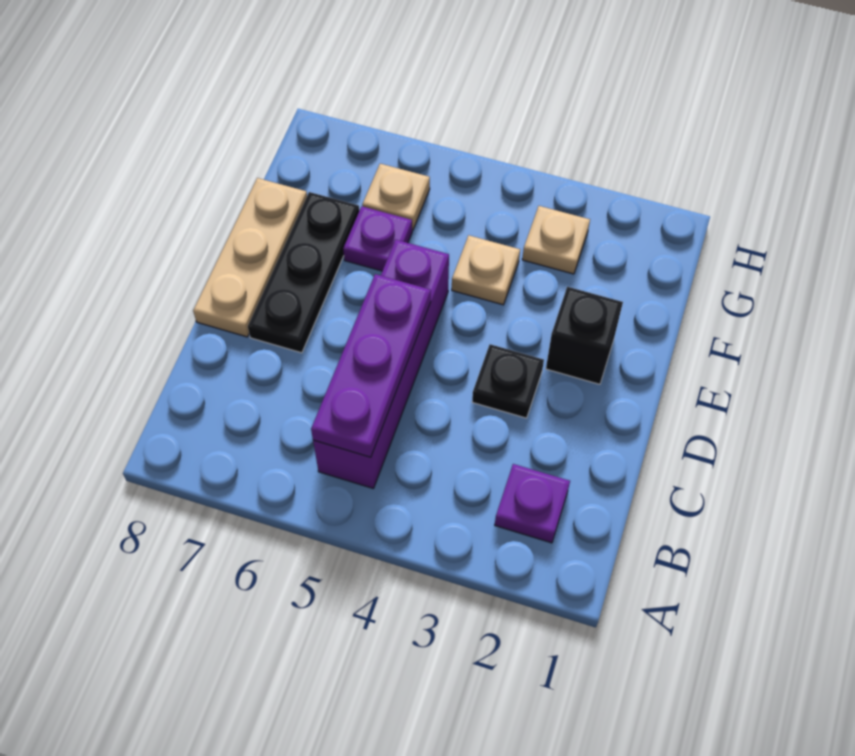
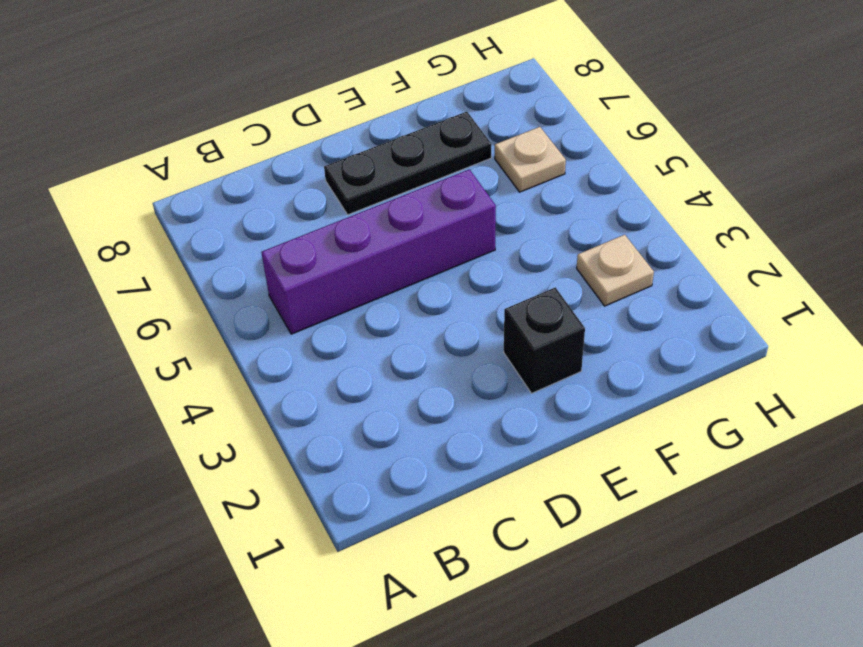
none -> purple plate B2 level 1
none -> black plate D3 level 1

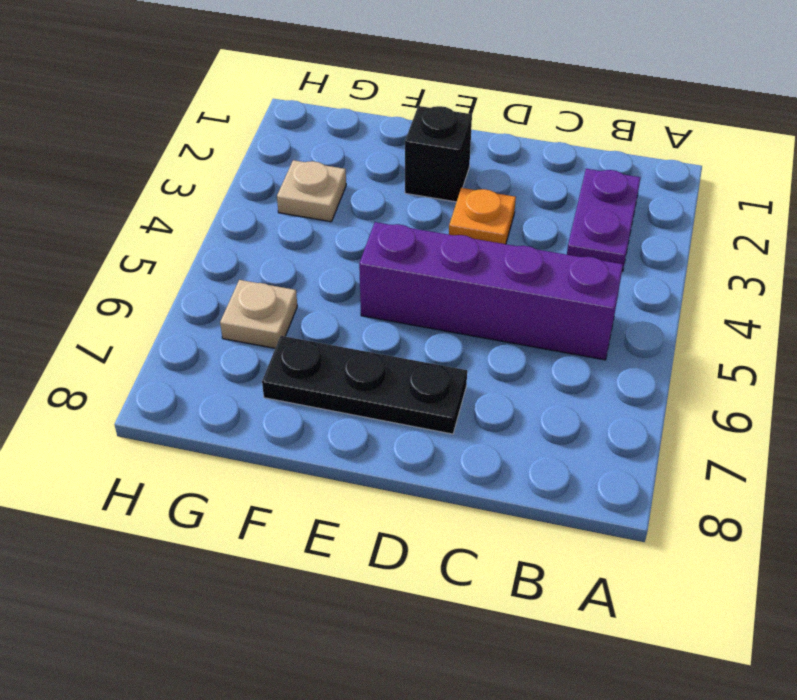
purple plate B2:B3 level 1 -> purple plate B2 level 1
orange plate D3 level 1 -> black plate D3 level 1
none -> tan plate D8:F8 level 1
none -> tan plate F4 level 1

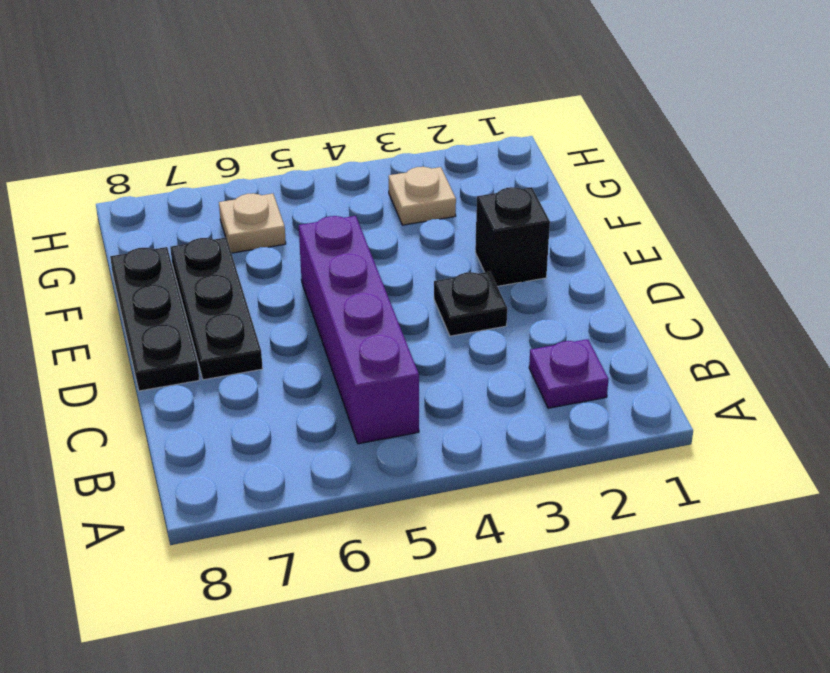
black plate D8:F8 level 1 -> tan plate D8:F8 level 1
none -> tan plate F4 level 1
none -> purple plate F6 level 1

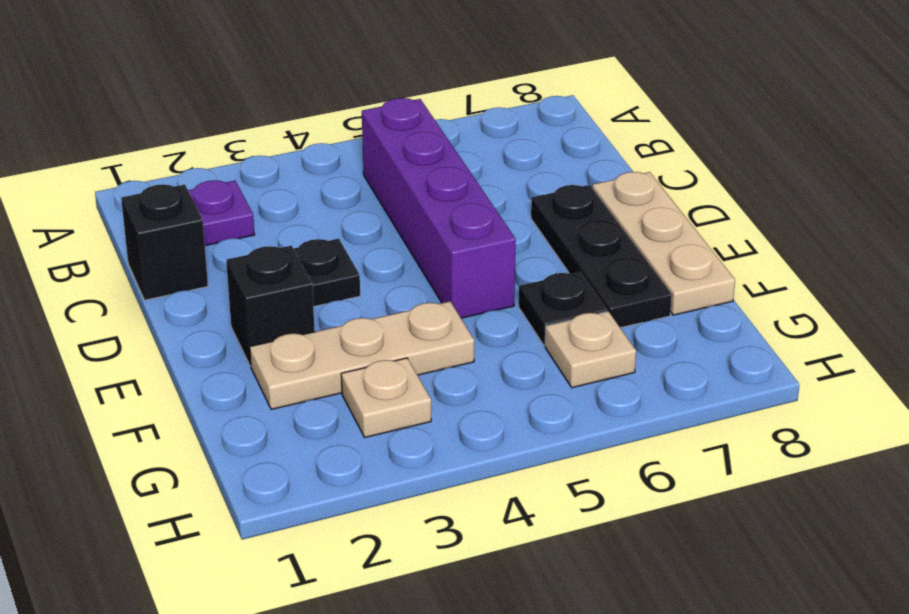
black brick C1 level 1 -> none
tan plate F2:F4 level 1 -> tan plate F4 level 1
black plate F6 level 1 -> purple plate F6 level 1
none -> purple plate B5:D5 level 2

